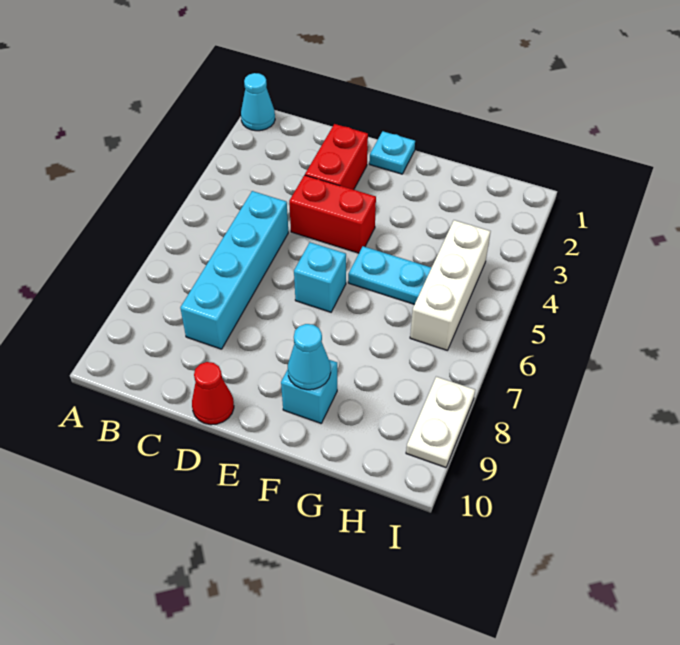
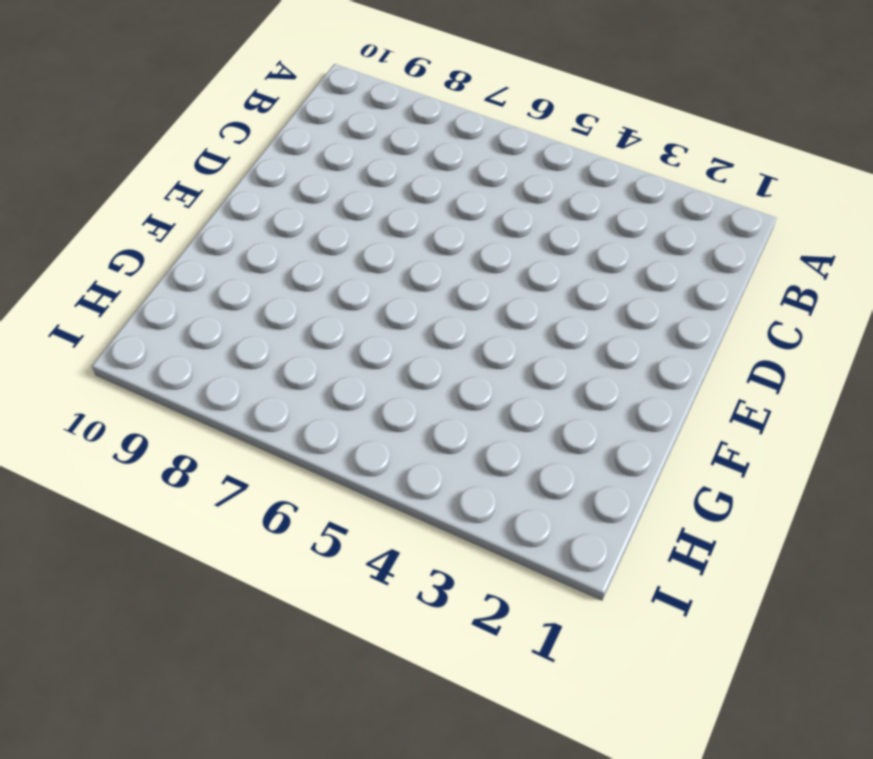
none -> cyan cone A1 level 1
none -> cyan brick C5:C8 level 1
none -> red brick D2:D3 level 1

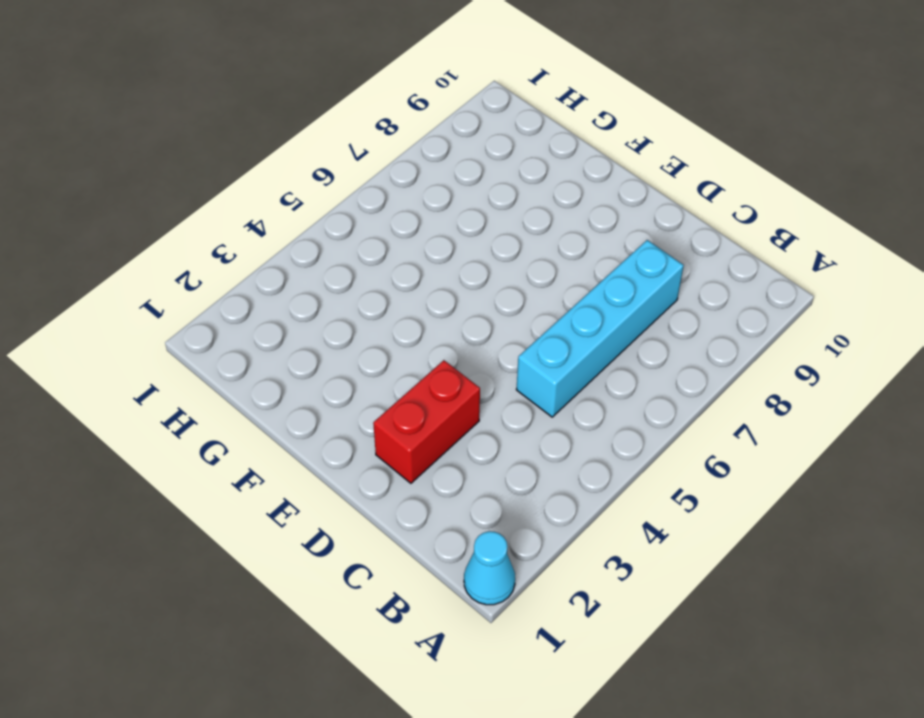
none -> red brick D4:E4 level 1
none -> red cone D10 level 1
none -> cyan plate E1 level 1

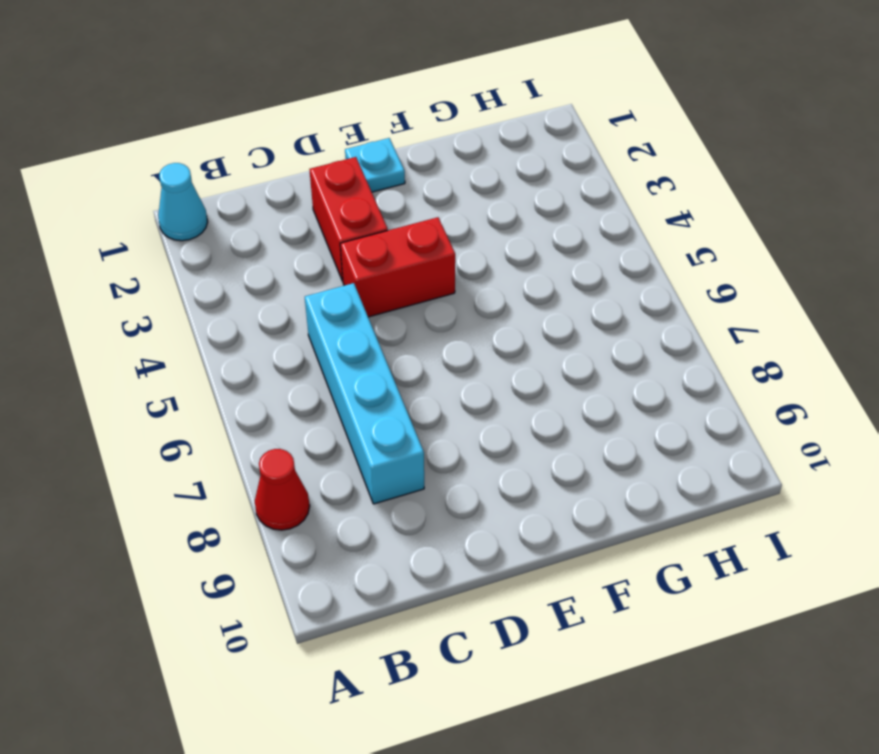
red cone A8 level 1 -> red cone D10 level 1
none -> cyan brick E6 level 1
none -> cyan plate F5:G5 level 1
none -> cyan brick F9 level 1

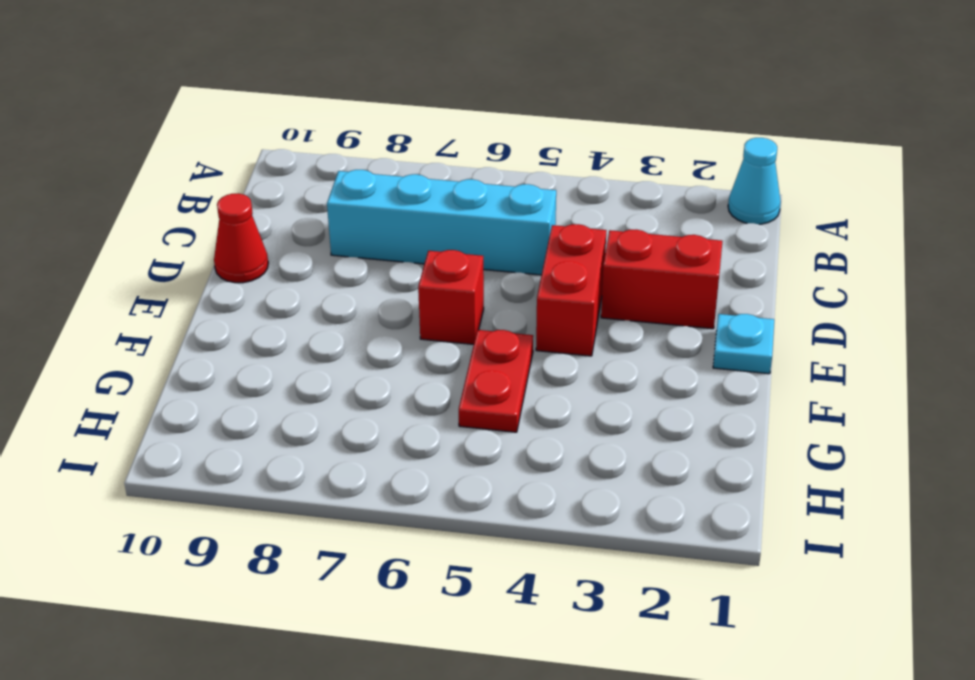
red brick E6 level 1 -> cyan brick E6 level 1
red plate F5:G5 level 1 -> cyan plate F5:G5 level 1
none -> cyan brick F9 level 1
none -> white brick H4:H6 level 1
none -> white plate I8:I9 level 1

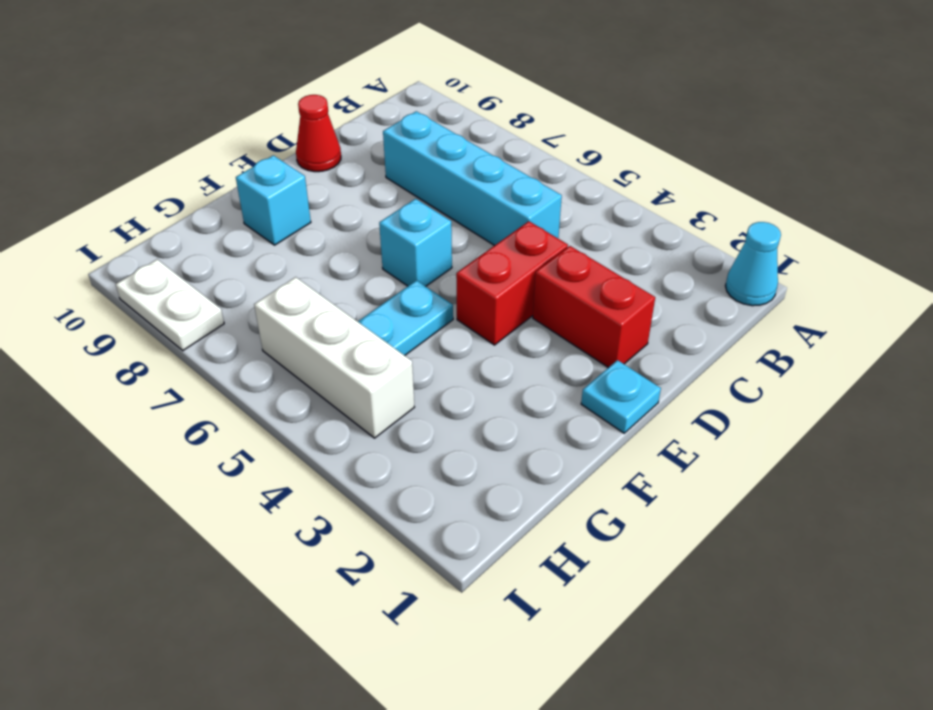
none -> cyan cone F9 level 2

